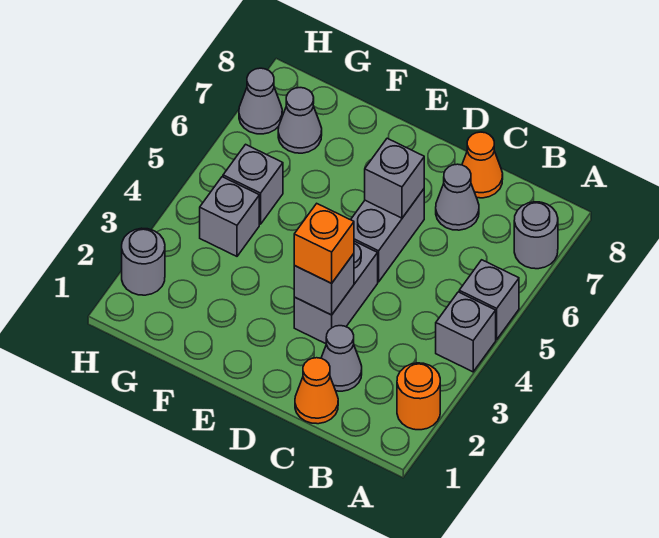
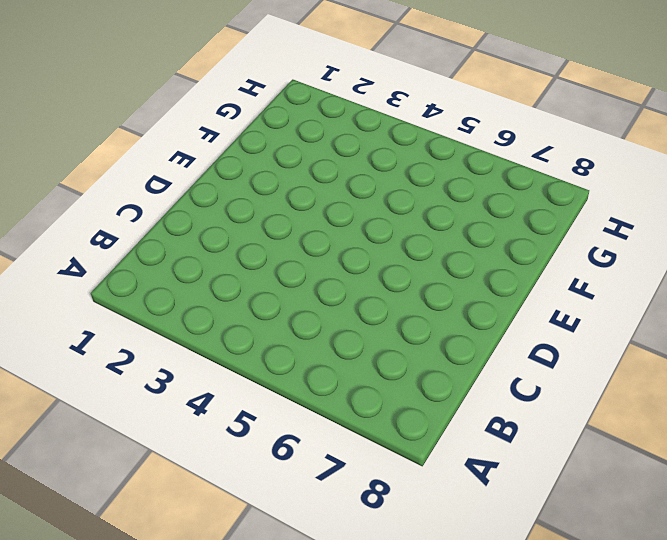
none -> orange round brick A2 level 1
none -> grey brick A4 level 1
none -> grey brick A5 level 1

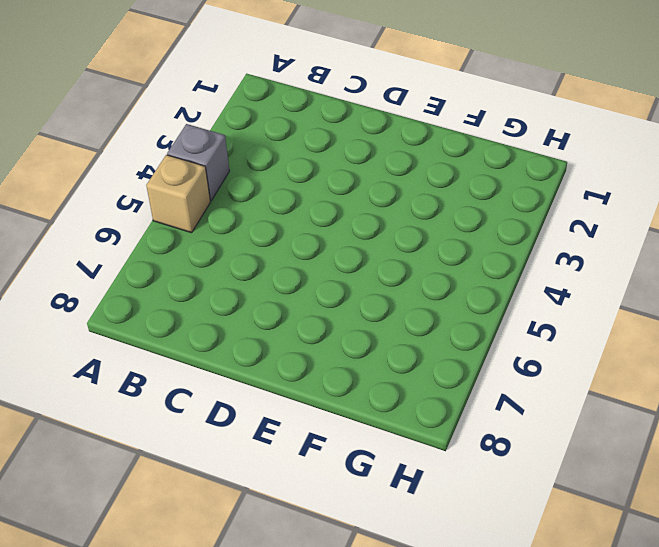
tan brick A5 level 1 -> grey brick A5 level 1
none -> orange round brick A2 level 1
none -> grey round brick A7 level 1
none -> orange cone C1 level 1

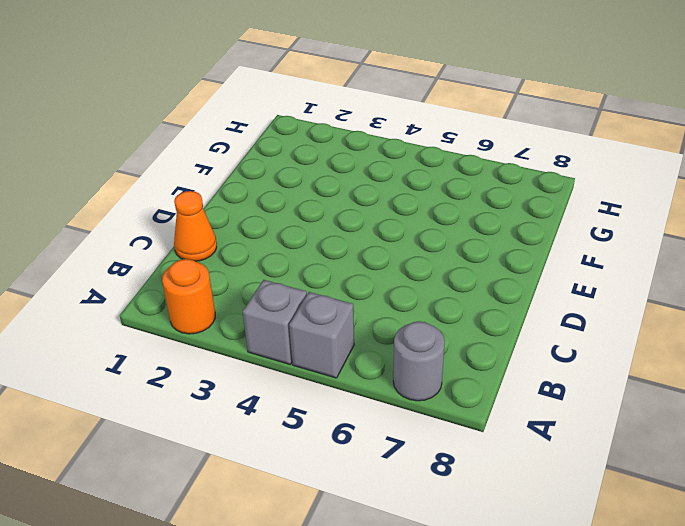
none -> grey cone C2 level 1
none -> grey cone C7 level 1
none -> orange cone C8 level 1

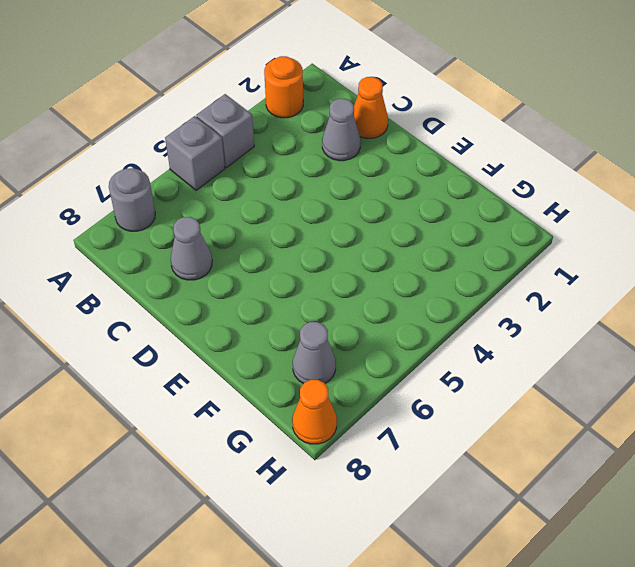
orange cone H8 level 1 -> orange cone C8 level 1
none -> grey brick D3:D4 level 1
none -> grey brick D5:D6 level 1
none -> grey brick G4 level 1

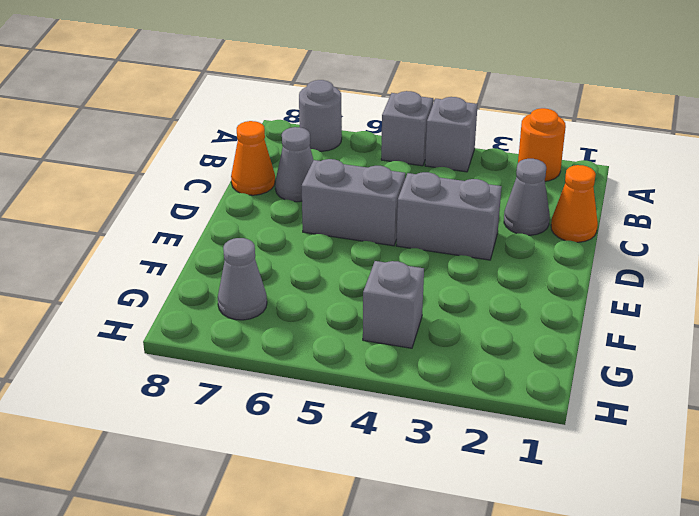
none -> grey brick G5 level 1
none -> grey round brick H2 level 1
none -> grey cone H7 level 1

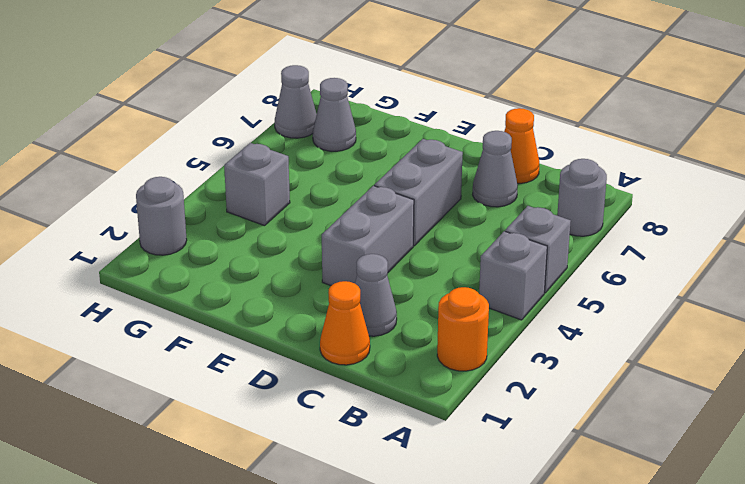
none -> grey brick G5 level 1
none -> grey brick D3 level 2
none -> grey brick D6 level 2

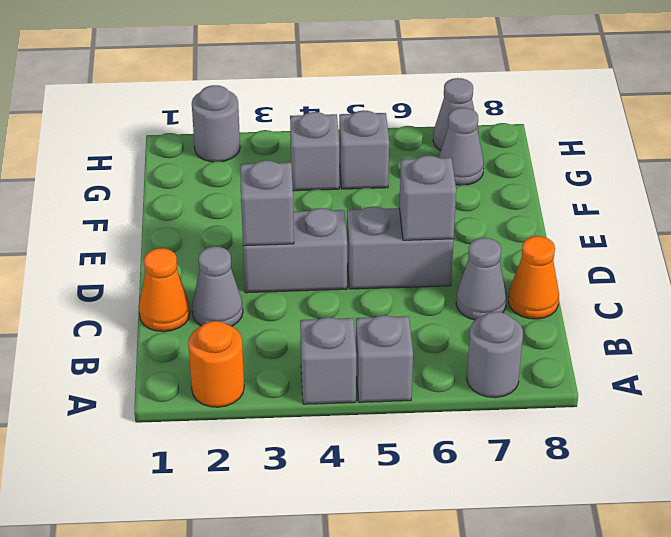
none -> orange brick D3 level 3

